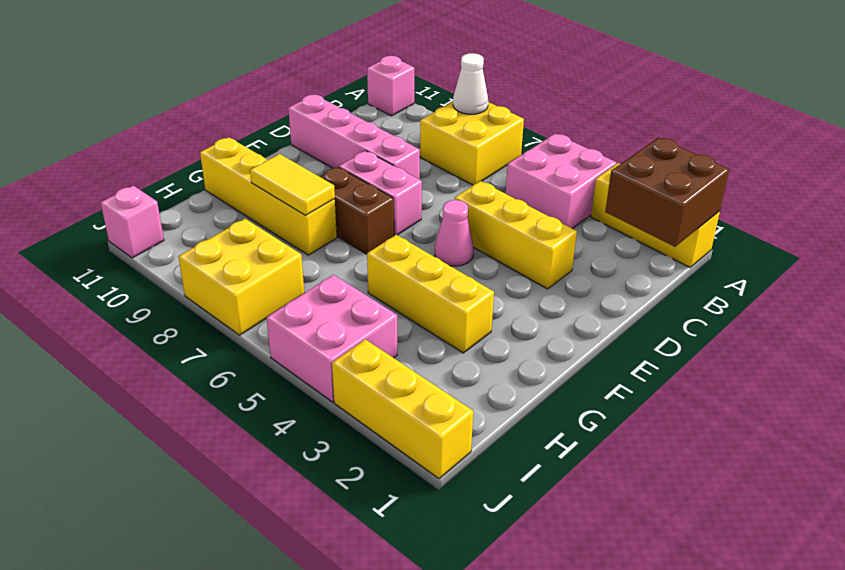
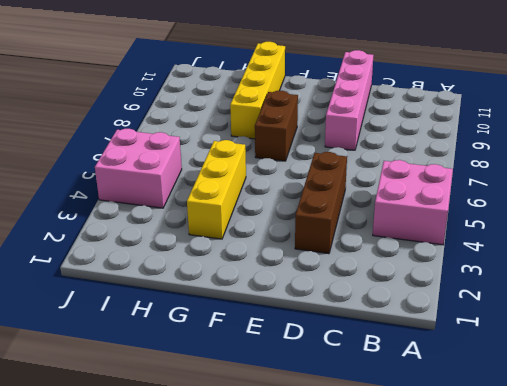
brown brick D3:D5 level 1 -> yellow brick D3:D5 level 1
none -> yellow brick A1:A3 level 1
none -> yellow brick A7:B8 level 1
none -> pink brick A11 level 1

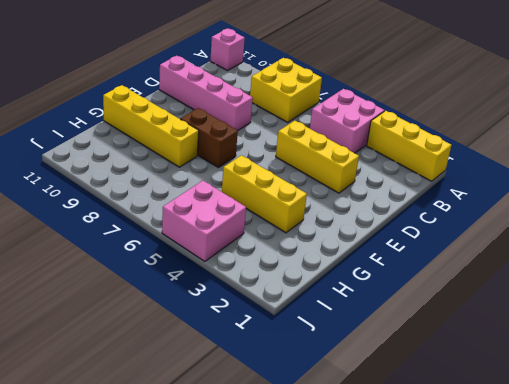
none -> pink cone E5 level 1
none -> pink brick E7:E8 level 1
none -> yellow brick I7:J8 level 1

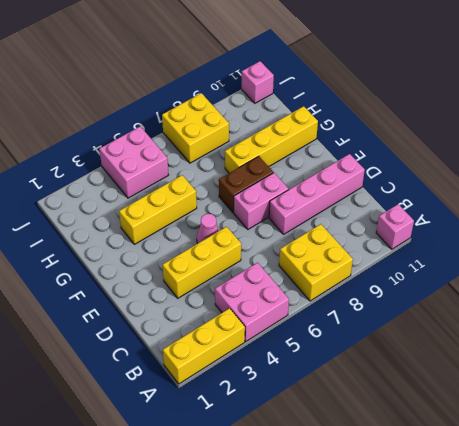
none -> yellow brick J1:J3 level 1
none -> brown brick A1:B2 level 2
none -> white cone A8 level 2

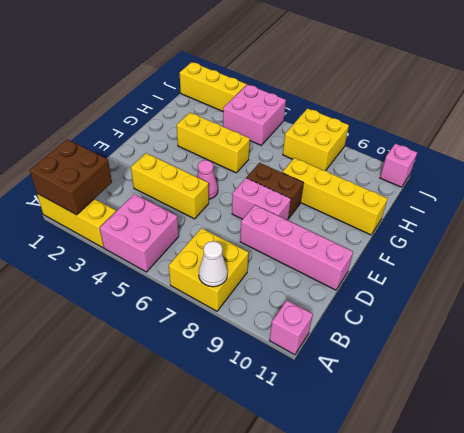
none -> yellow tile G8:G9 level 2

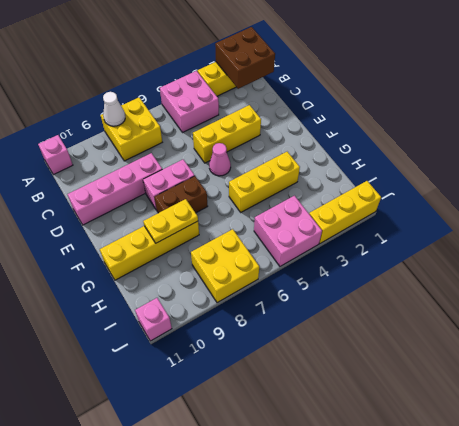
yellow plate G8:G9 level 2 -> yellow tile G8:G9 level 2

